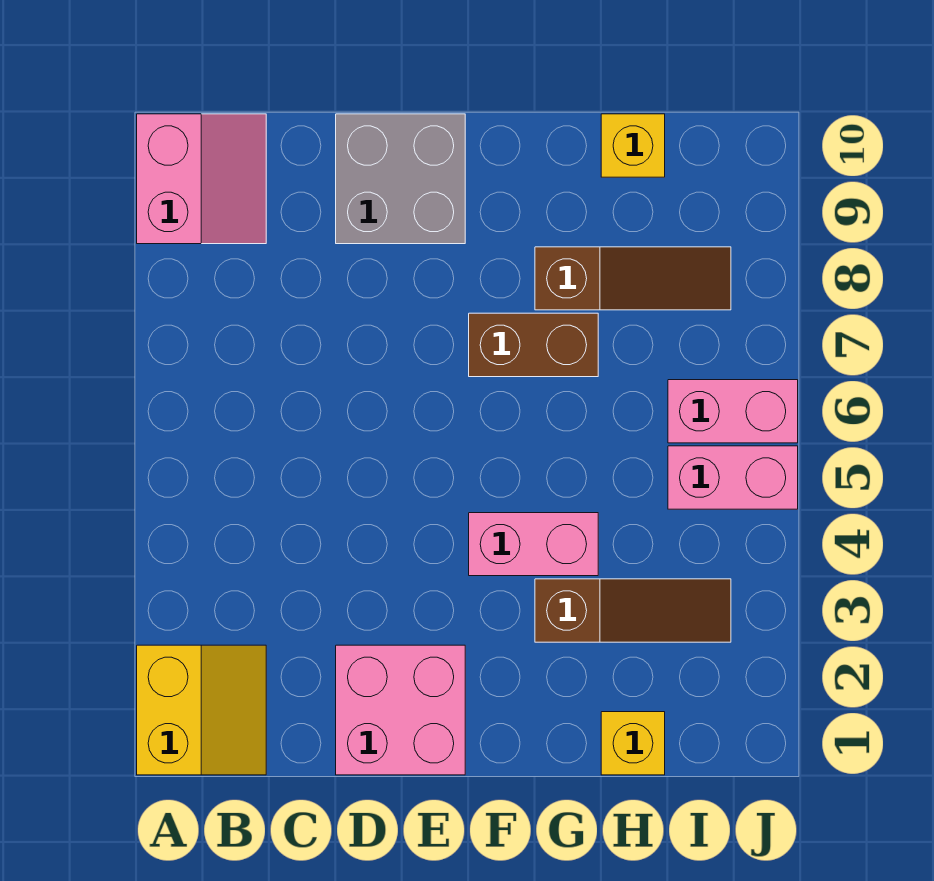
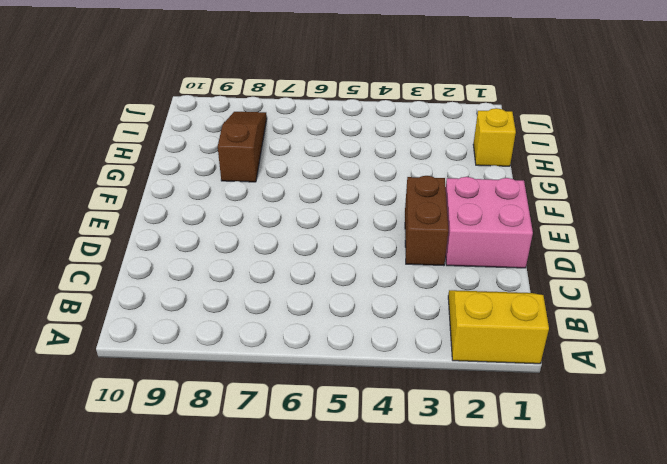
brown brick D3:E3 level 1 -> brown brick F7:G7 level 1
none -> pink slope A9:B10 level 1 top A
none -> grey brick D9:E10 level 1
none -> pink brick F4:G4 level 1

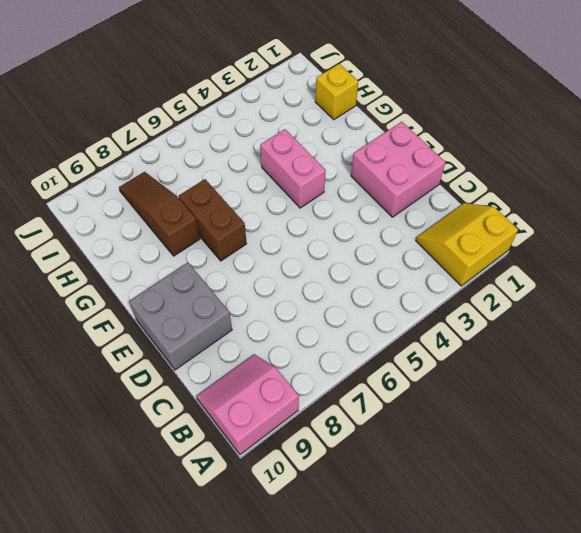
none -> brown slope G3:I3 level 1 top G
none -> yellow brick H10 level 1
none -> pink brick I5:J5 level 1

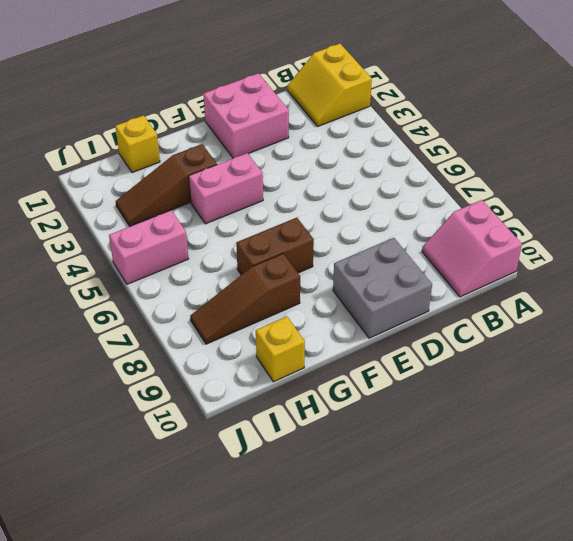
none -> pink brick I6:J6 level 1

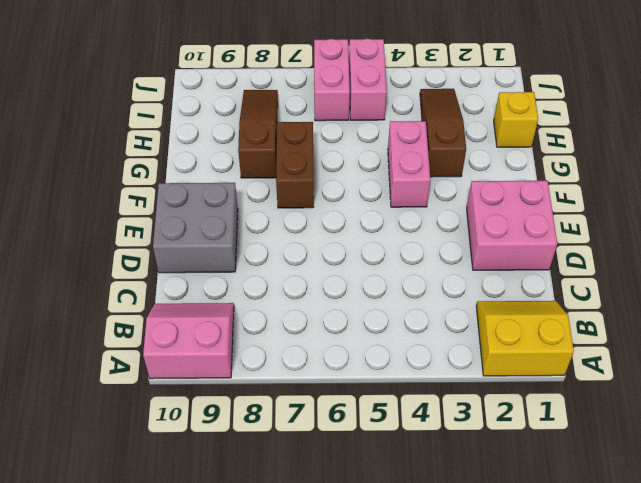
none -> yellow brick H10 level 1

